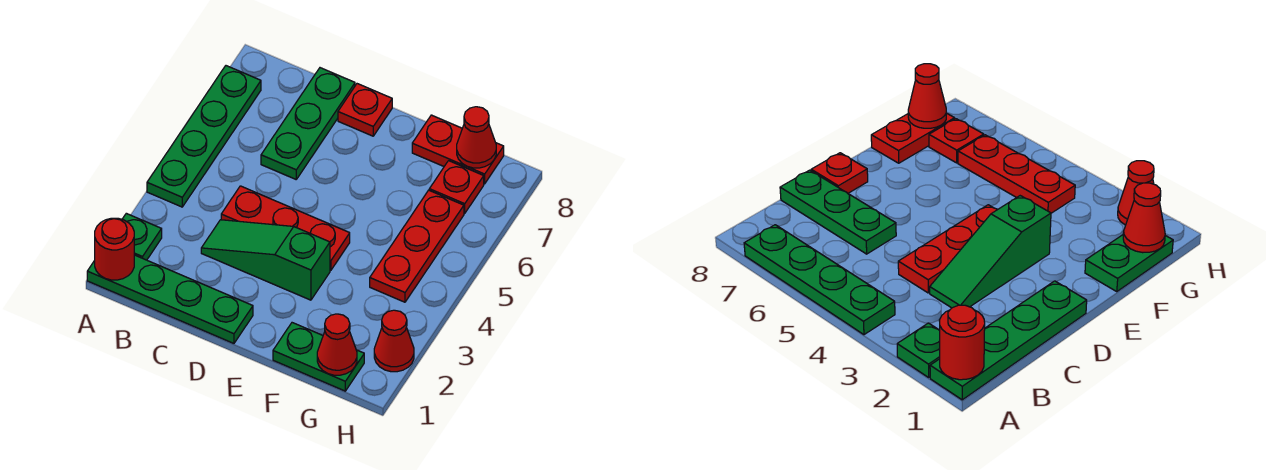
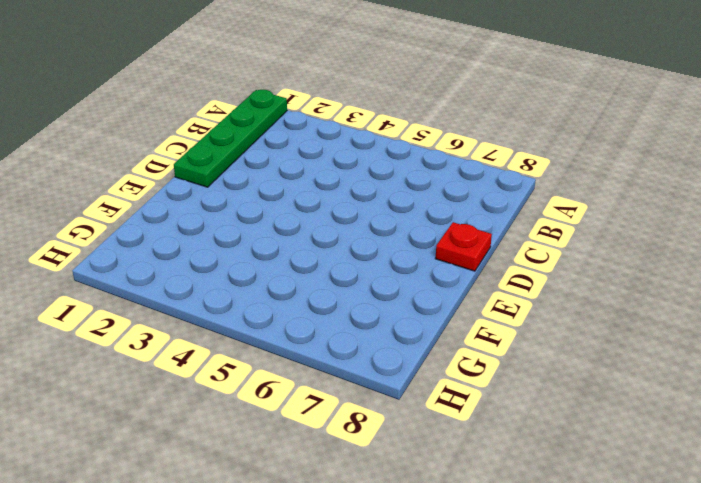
none -> green plate A2 level 1
none -> green plate A4:A7 level 1
none -> green slope C3:E3 level 1 top E

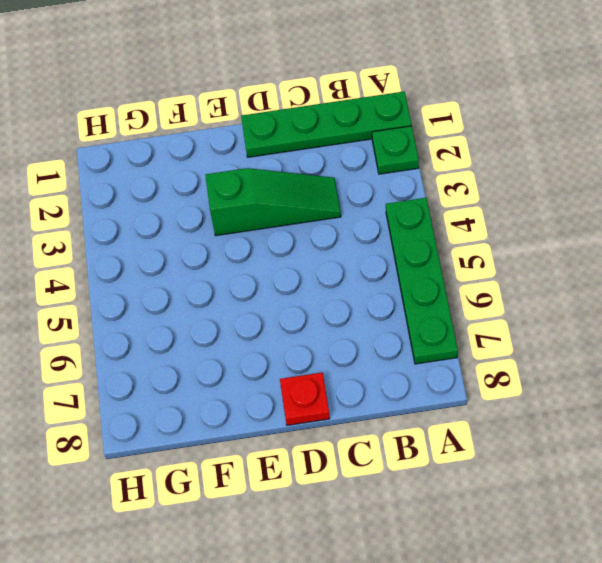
none -> red plate C4:E4 level 1
none -> green plate C6:C8 level 1
none -> green plate F1:G1 level 1

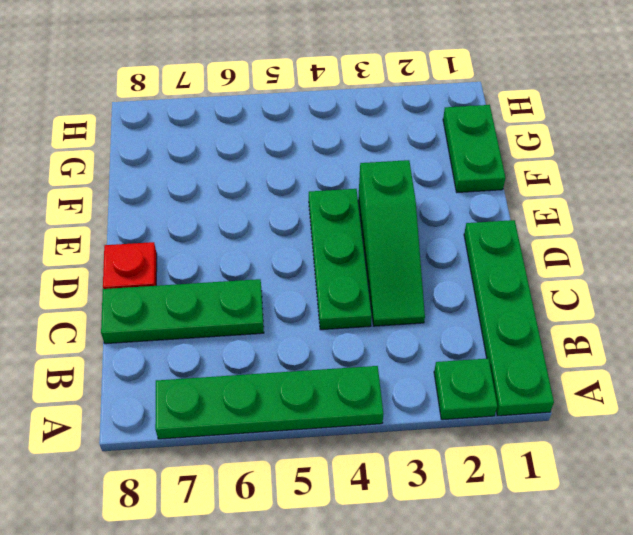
green plate C4:E4 level 1 -> red plate C4:E4 level 1
none -> red plate F8:G8 level 1
none -> red plate G4:G6 level 1
none -> red plate G7 level 1

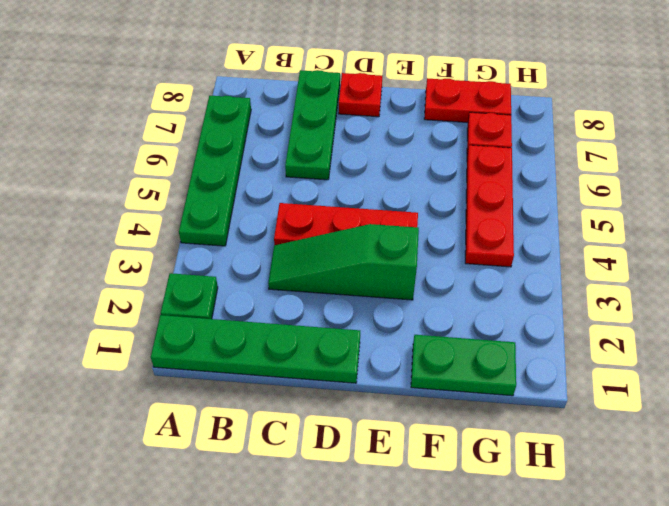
none -> red cone H2 level 1
none -> red round brick A1 level 2
none -> red cone G1 level 2

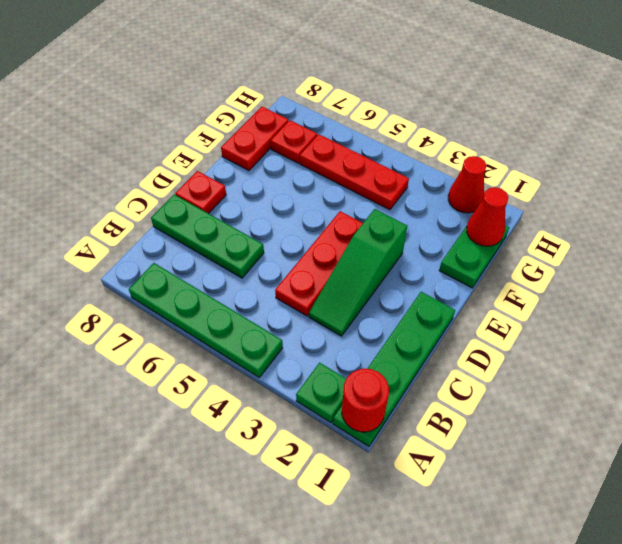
none -> red cone G8 level 2

